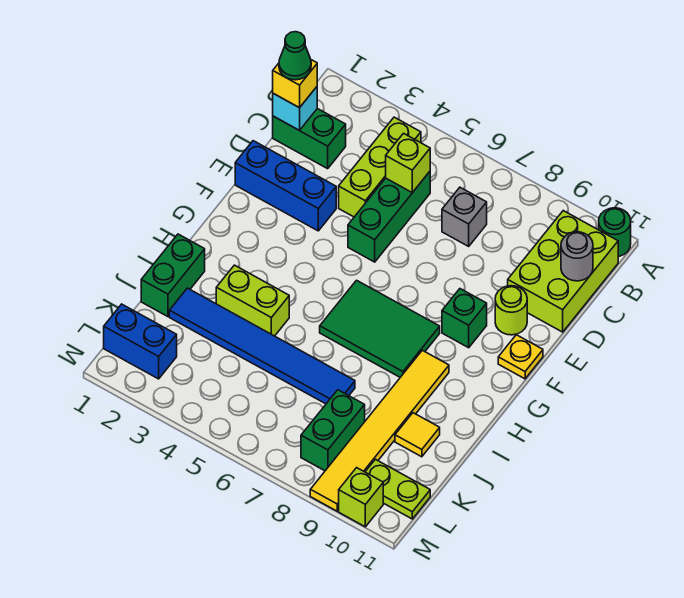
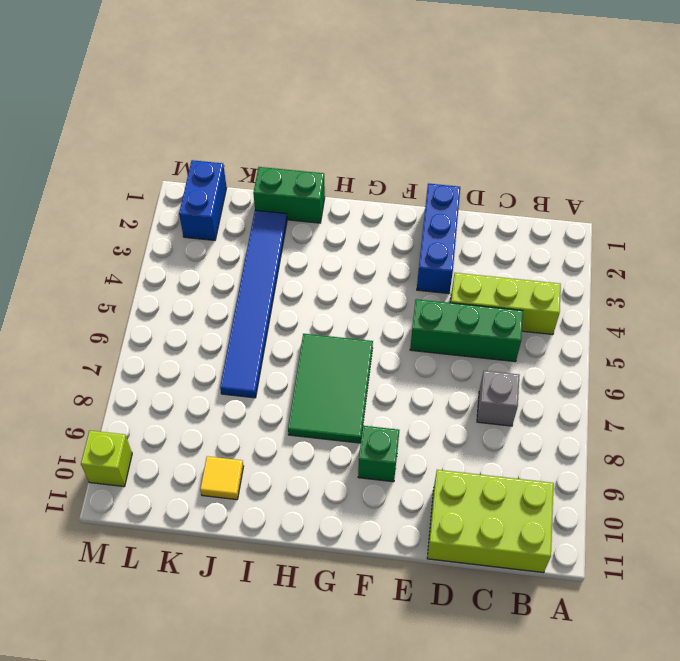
none -> green round brick A11 level 1
none -> green brick C1:C2 level 1
none -> lime round brick E10 level 1

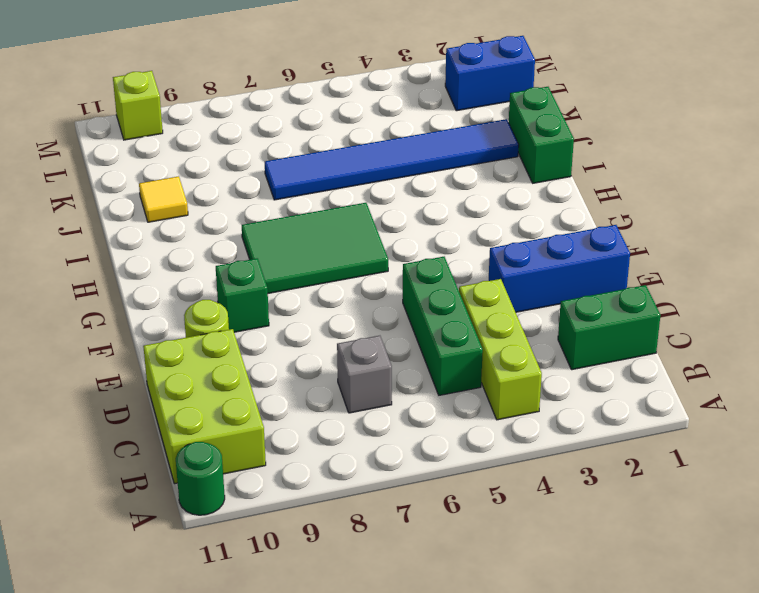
none -> yellow plate F11 level 1
none -> yellow tile H9:M9 level 1
none -> lime brick I3:I4 level 1

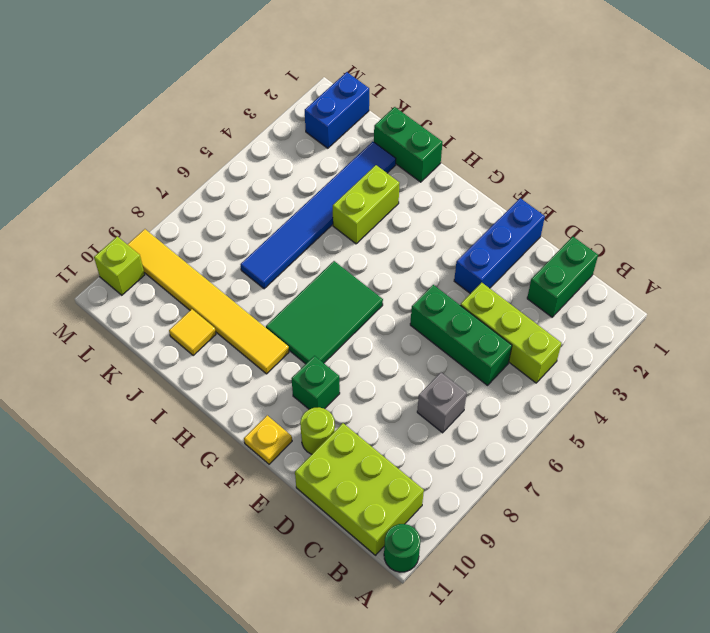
none -> green brick K8:L8 level 1
none -> lime plate L10:L11 level 1
none -> cyan brick C1 level 2

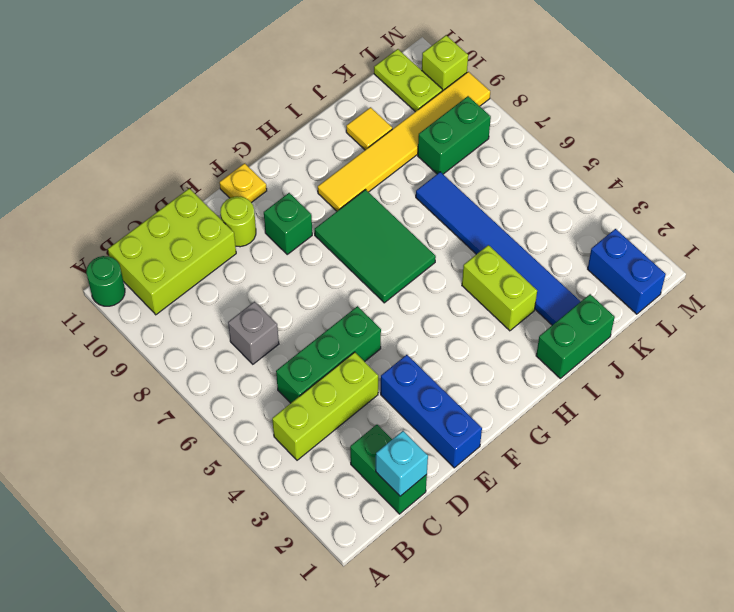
none -> lime brick C5 level 2
none -> grey round brick C11 level 2
none -> yellow brick C1 level 3

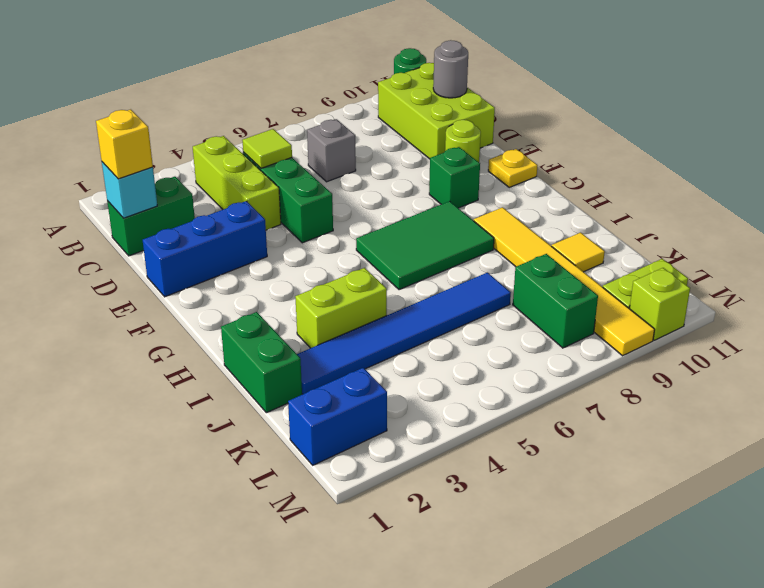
lime tile C5 level 2 -> lime brick C5 level 2
none -> green cone C1 level 4

